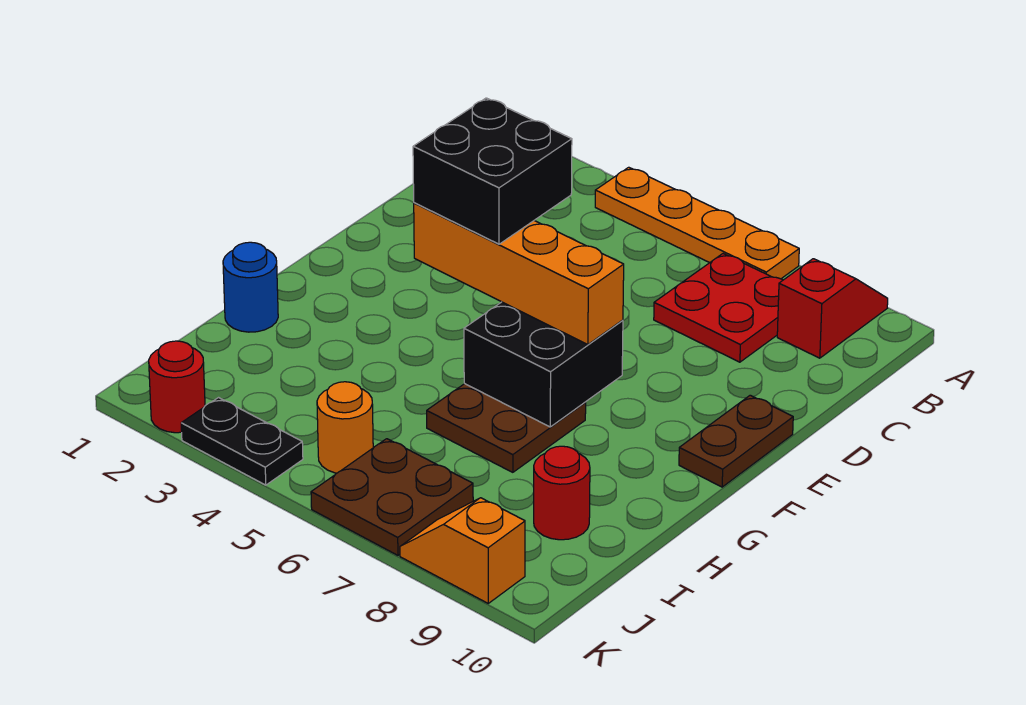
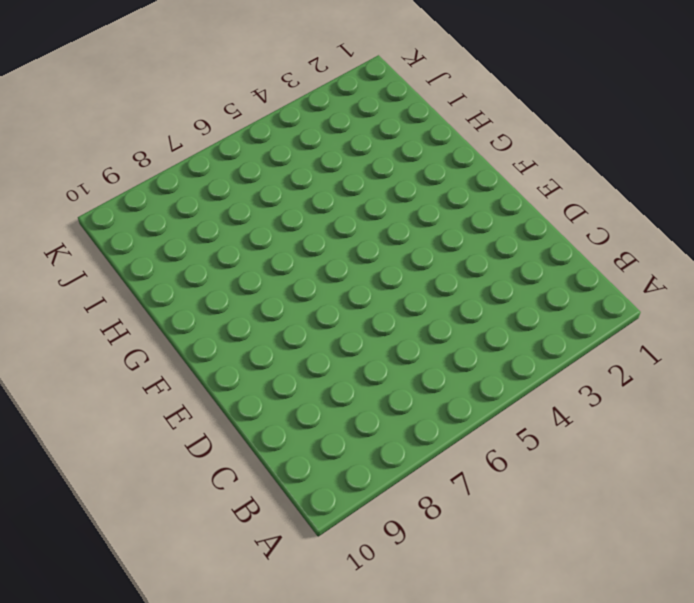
none -> orange plate A4:A7 level 1
none -> red slope A9:B9 level 1 top B
none -> red plate B7:C8 level 1

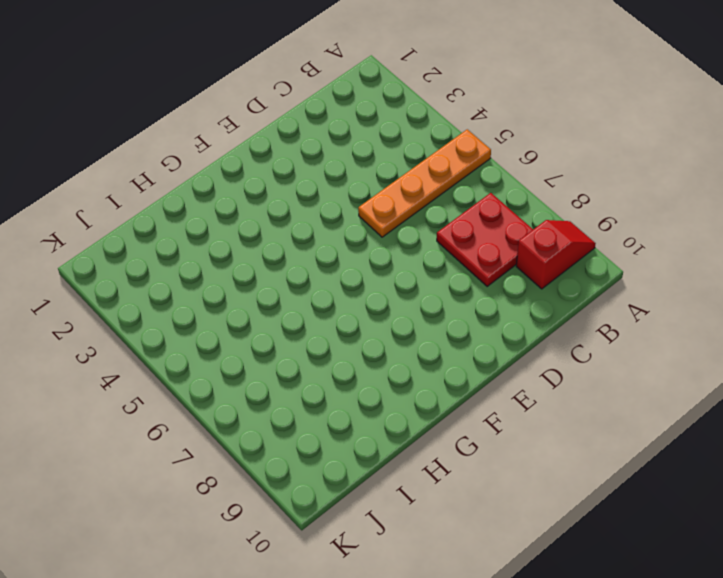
orange plate A5:D5 level 1 -> orange plate A4:A7 level 1
none -> brown plate E10:F10 level 1
none -> brown plate G6:H7 level 1
none -> blue round brick H1 level 1

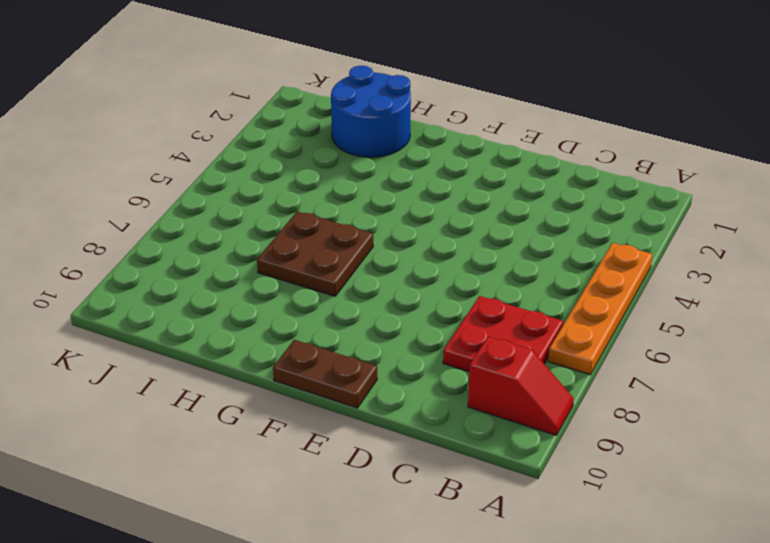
blue round brick H1:I2 level 1 -> blue round brick H1 level 1
none -> red round brick I9 level 1
none -> orange round brick J5 level 1
none -> brown plate J6:K7 level 1

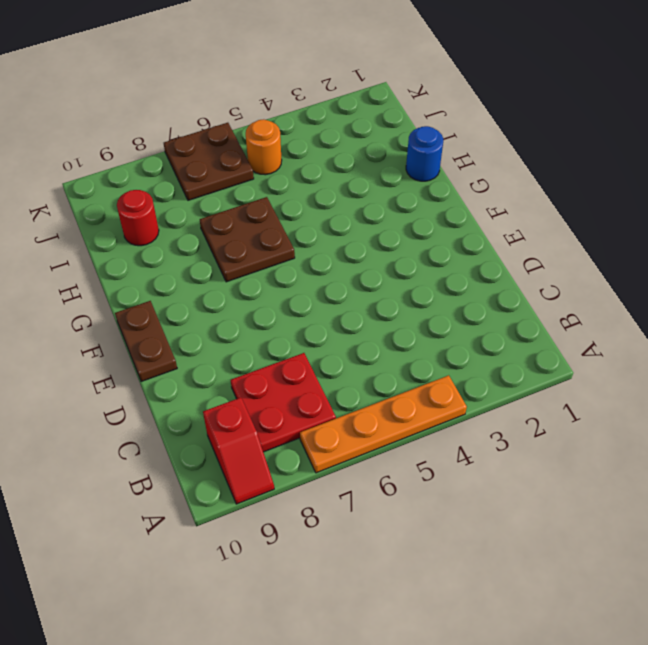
none -> red round brick K2 level 1
none -> black plate K3:K4 level 1
none -> orange slope K8:K9 level 1 top 9

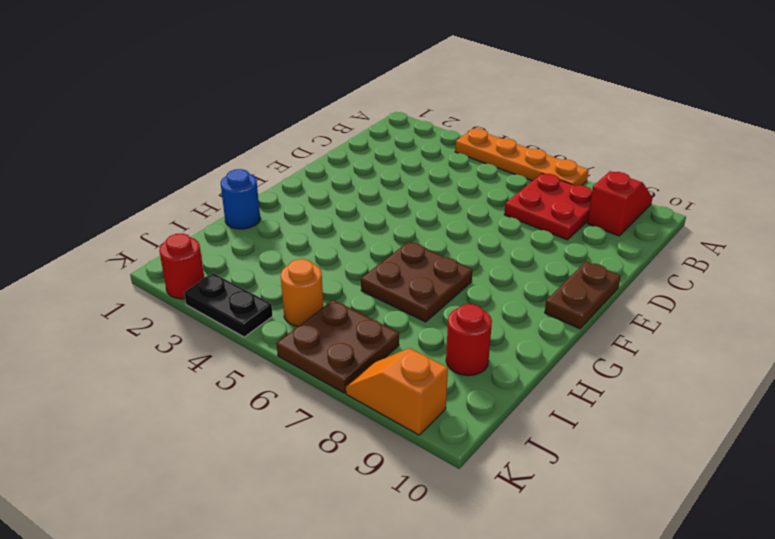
none -> black brick F6:G7 level 2
none -> orange brick F4:F7 level 3
none -> black brick E4:F5 level 4

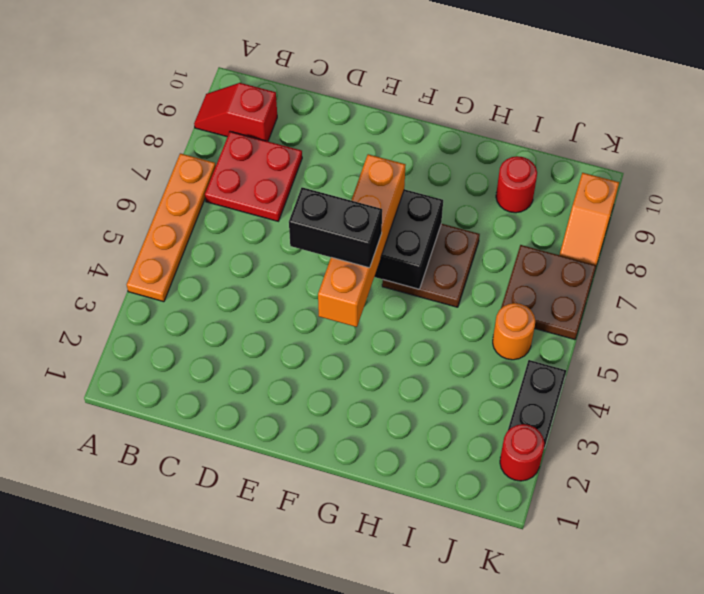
black brick E5:F5 level 4 -> black brick E4:F5 level 4
none -> brown plate E10:F10 level 1
none -> blue round brick H1 level 1

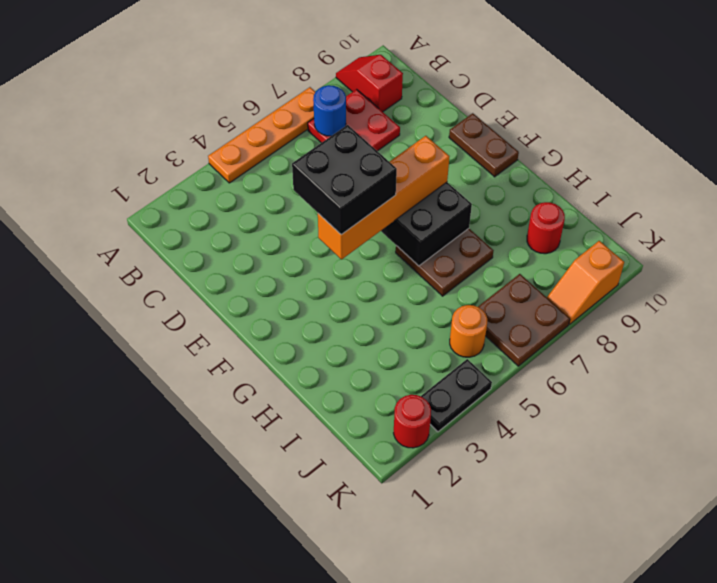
blue round brick B7 level 2 -> blue round brick H1 level 1

